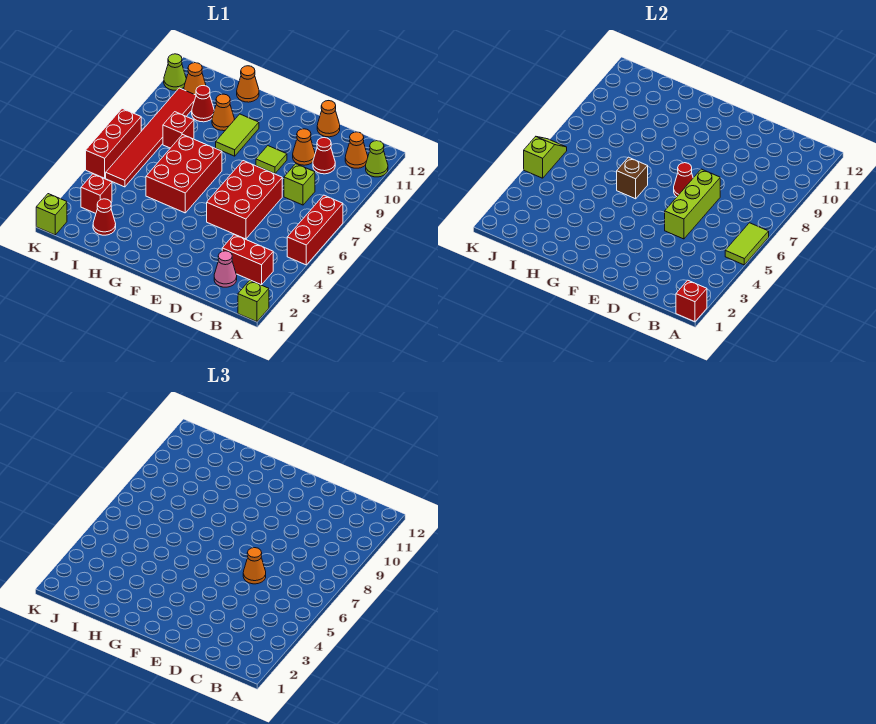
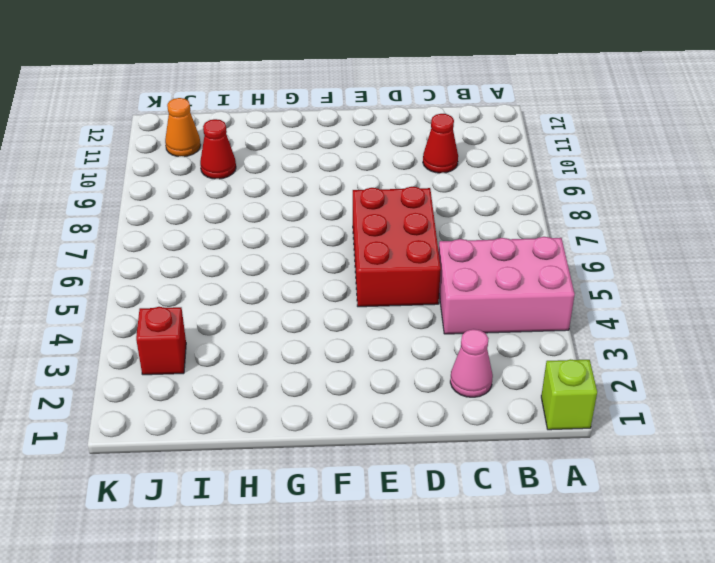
pink brick A4:C5 level 1 -> red brick A5:A7 level 1
none -> lime cone A11 level 1
none -> red brick B3:C3 level 1
none -> orange cone B11 level 1
none -> lime brick C8 level 1

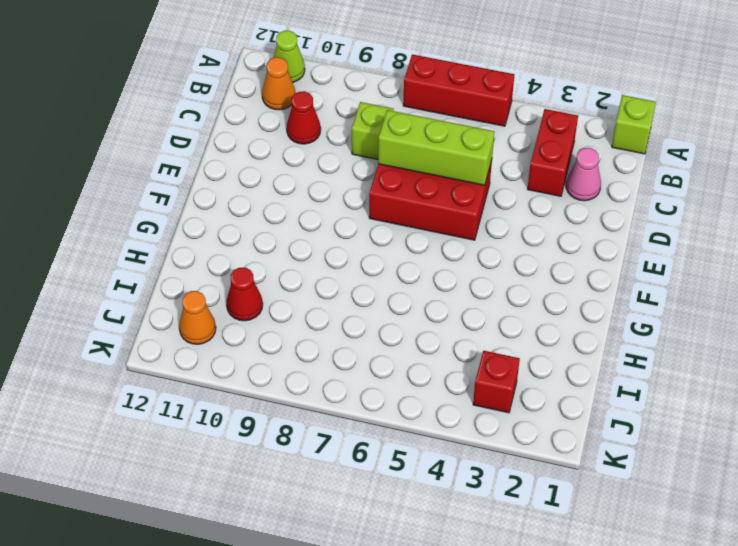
none -> orange cone D10 level 1
none -> orange cone D12 level 1
none -> lime tile E9 level 1
none -> red brick G5:H7 level 1

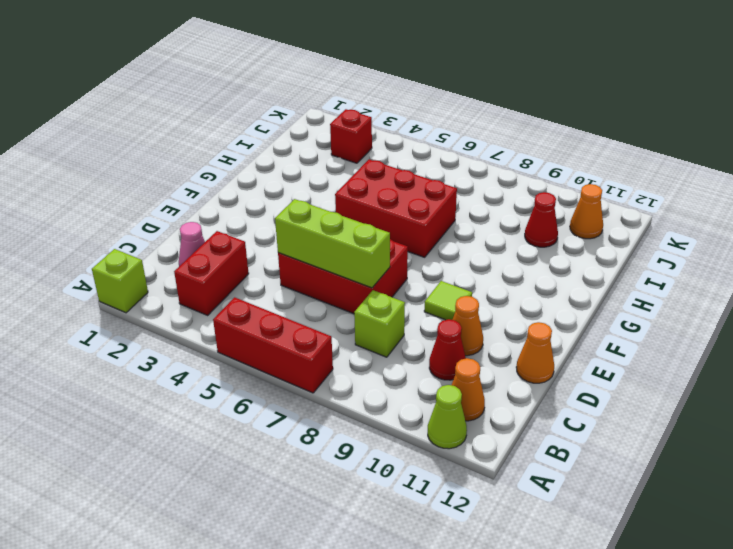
none -> lime tile G9:G10 level 1
none -> orange cone H10 level 1
none -> orange cone H12 level 1
none -> red cone I2 level 1

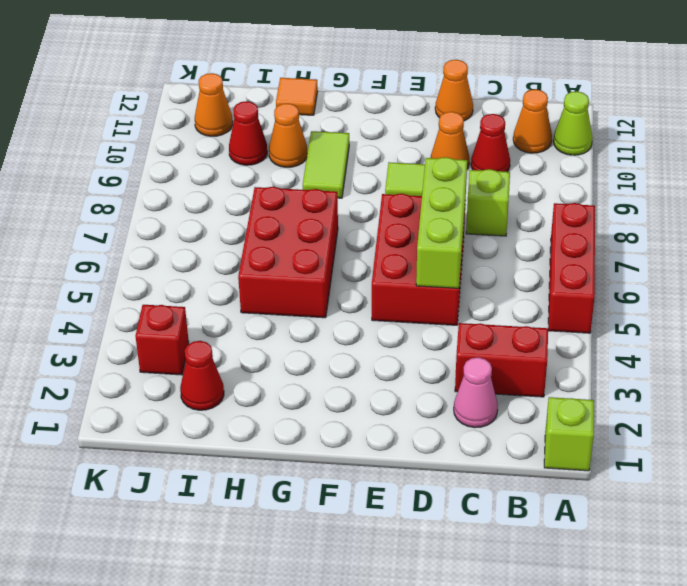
orange tile H12 level 1 -> orange cone H12 level 1
none -> red brick I8 level 1
none -> red tile J5:J10 level 1
none -> lime brick K1 level 1
none -> red brick K5:K7 level 1

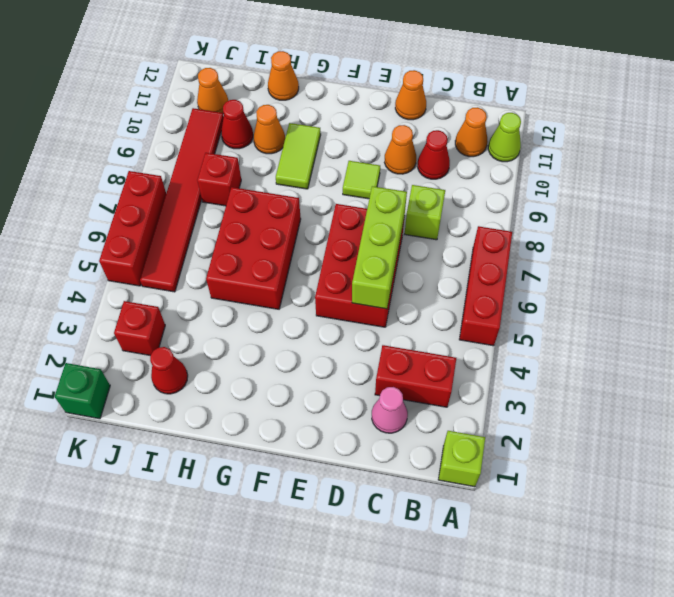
green brick K1 level 1 -> lime brick K1 level 1
none -> lime cone K11 level 1
none -> red brick A1 level 2
none -> lime tile A5:A6 level 2
none -> red cone E7 level 2

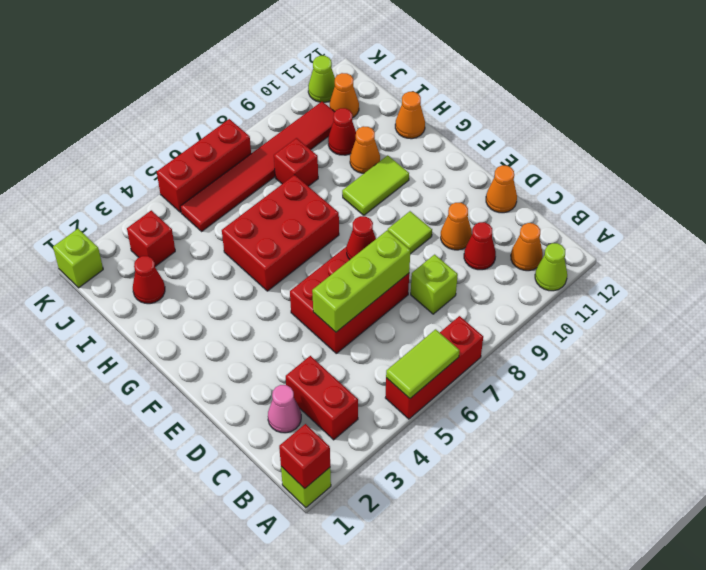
none -> brown brick G6 level 2
none -> lime slope K5:K6 level 2 top 5
none -> orange cone D6 level 3

